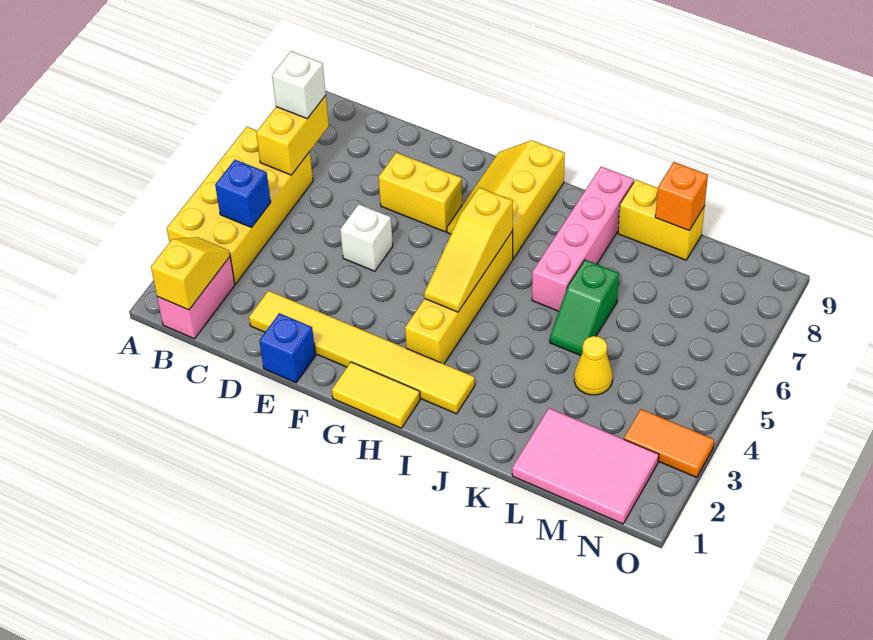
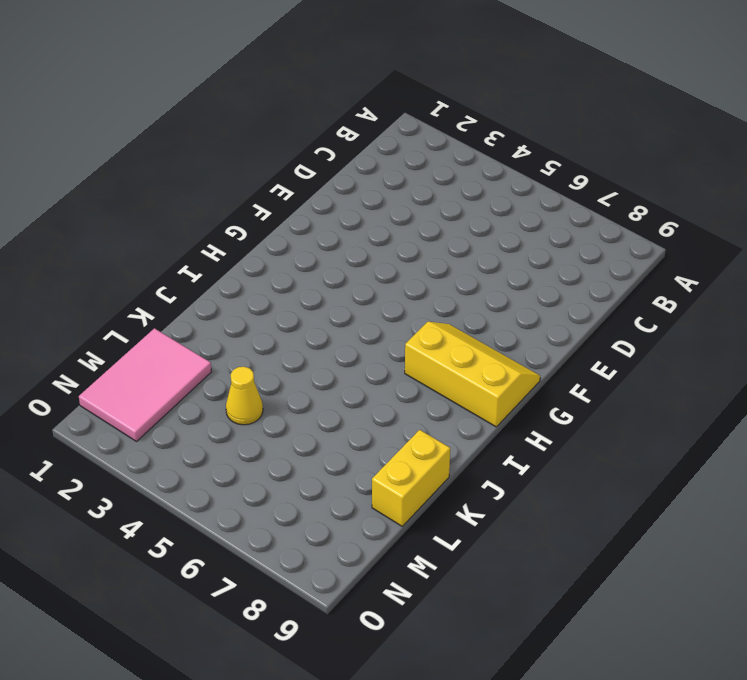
none -> yellow brick A3:B6 level 1
none -> pink brick B1:B2 level 1
none -> yellow tile D2:I2 level 1

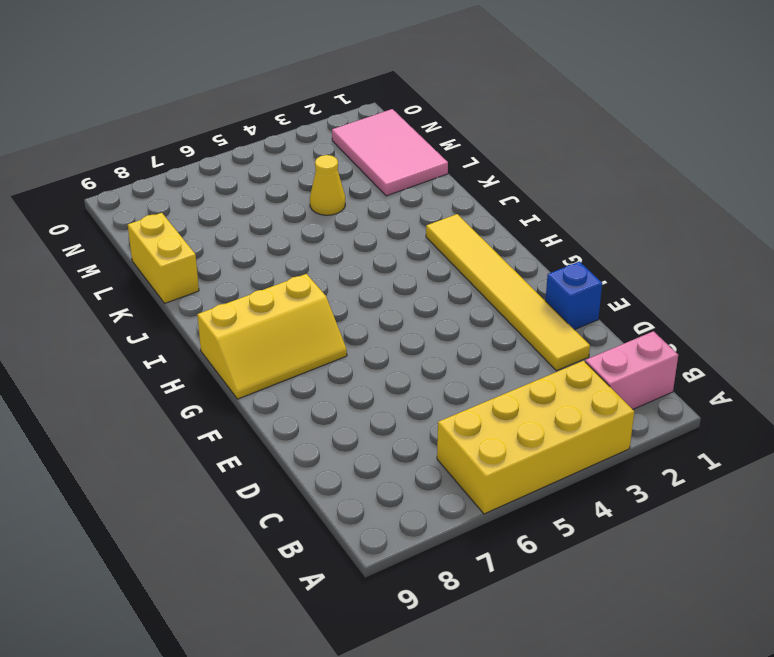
none -> white brick E5 level 1
none -> yellow brick E7:F7 level 1
none -> yellow tile G1:H1 level 1

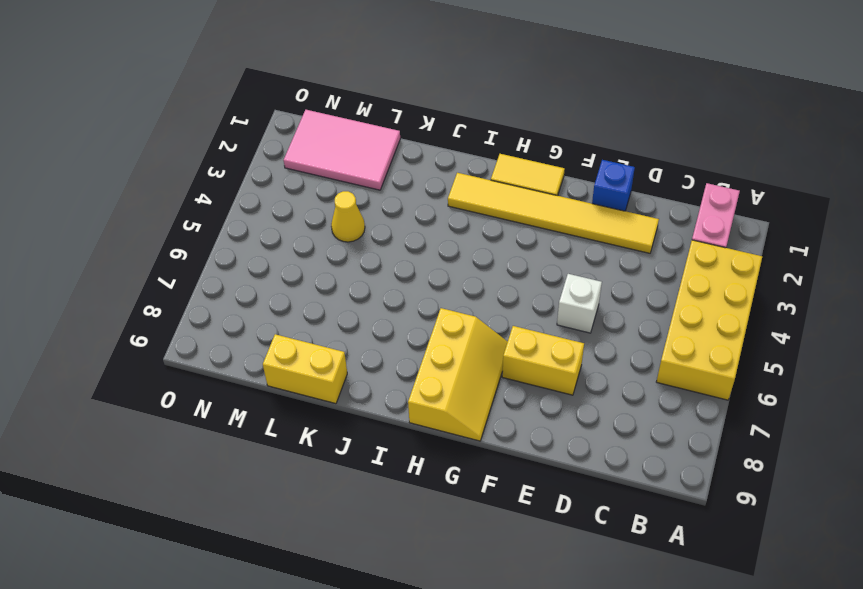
none -> yellow brick H3:H6 level 1
none -> pink brick J6:J9 level 1
none -> green slope K5:K6 level 1 top 6

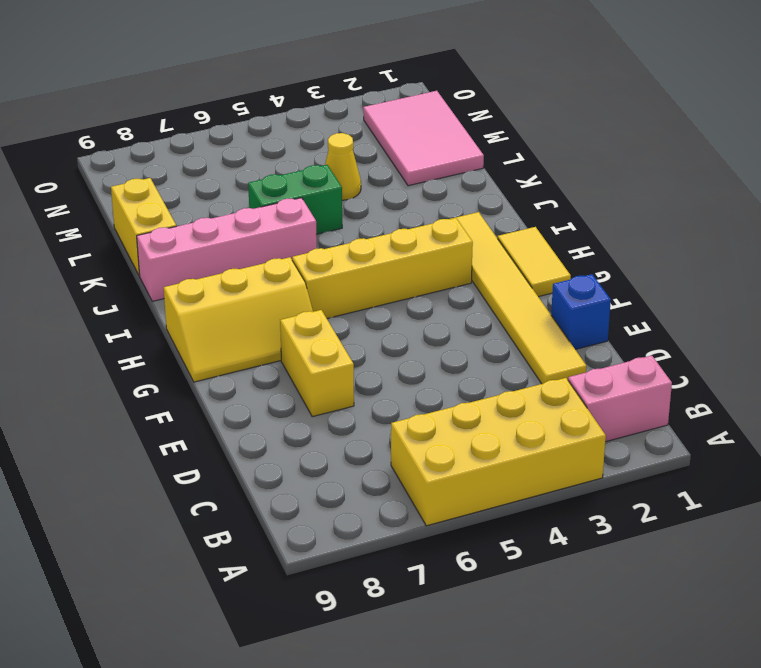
green brick K5:K6 level 1 -> green slope K5:K6 level 1 top 6
none -> white brick E5 level 1
none -> orange tile N3:O3 level 1
none -> yellow slope B1:B2 level 2 top 1

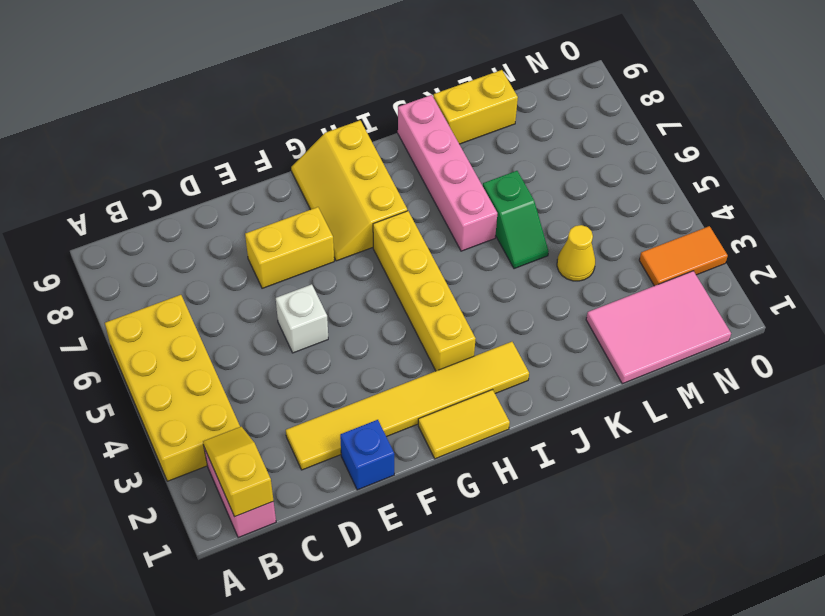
none -> blue brick B4 level 2
none -> yellow brick B6:B7 level 2
none -> yellow slope H4:H6 level 2 top 6

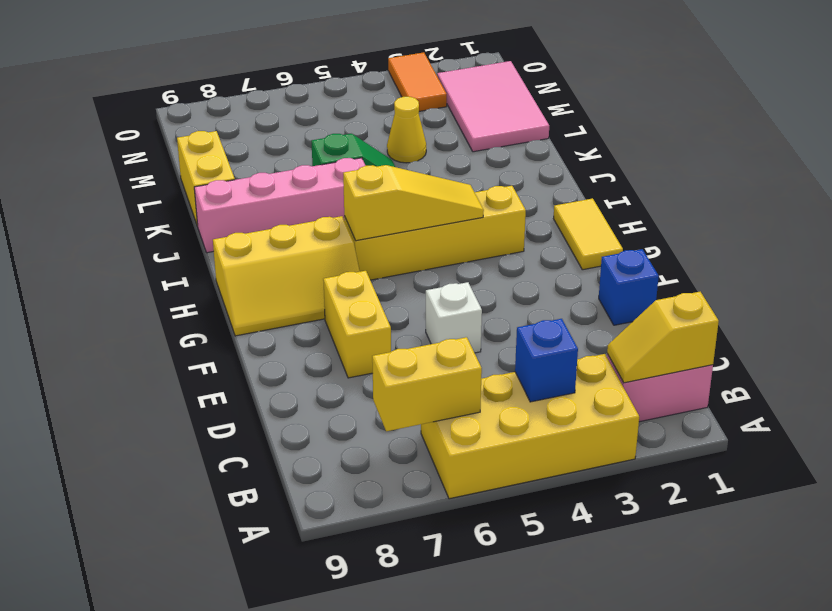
none -> yellow tile D2:I2 level 1
none -> orange brick L9 level 2
none -> white brick B7 level 3

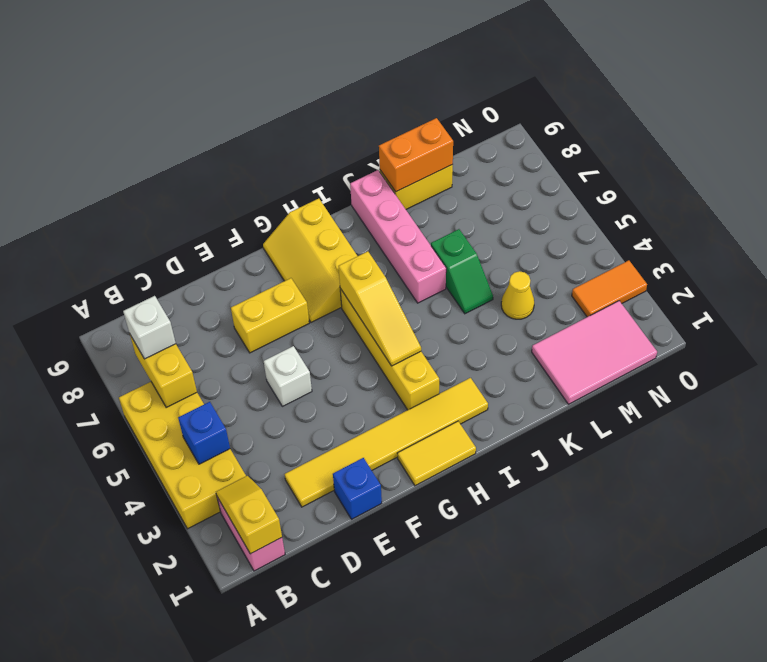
orange brick K9:L9 level 2 -> orange brick L9 level 2

